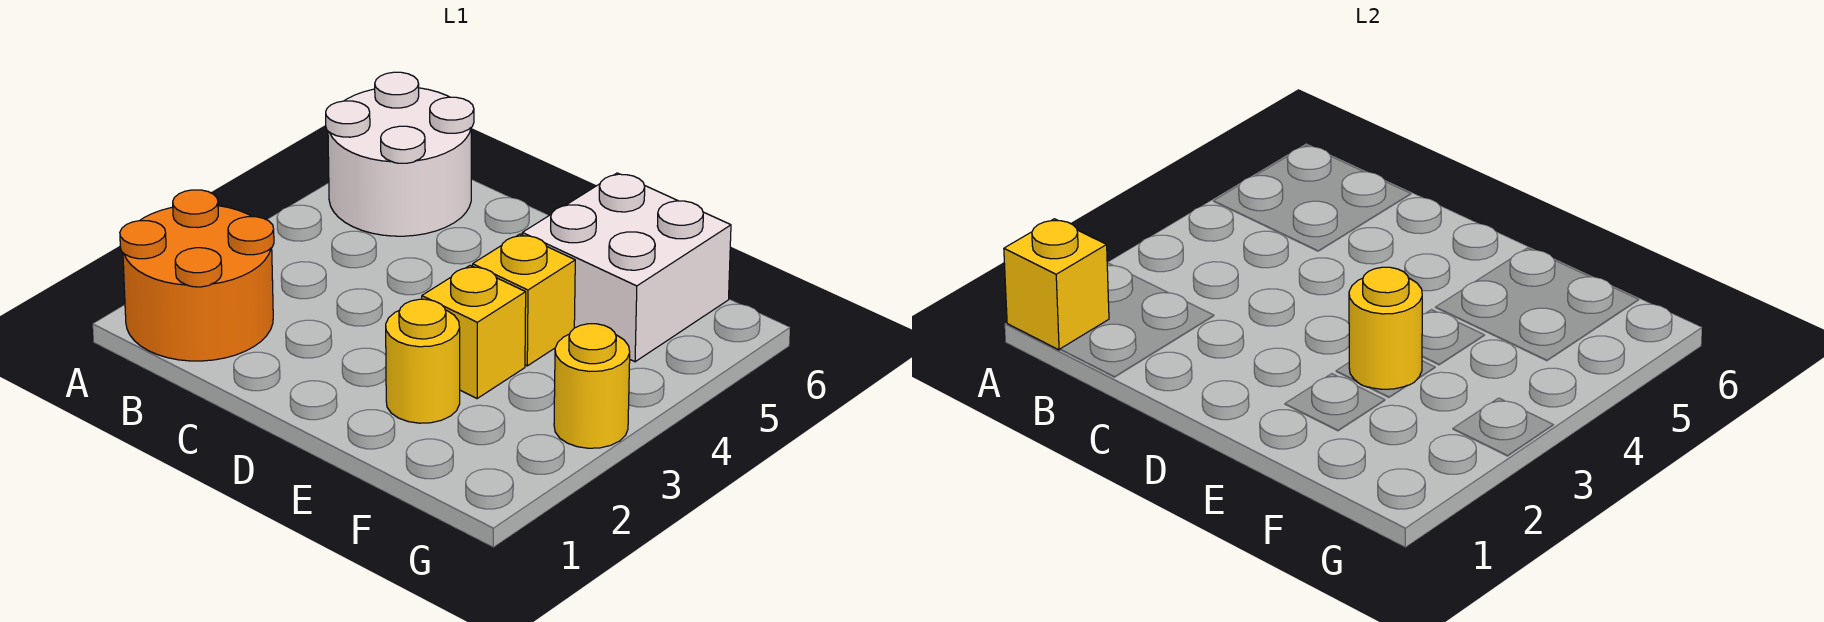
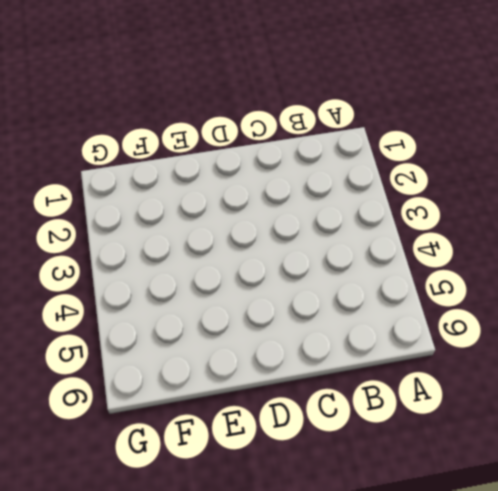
none -> orange round brick A1:B2 level 1
none -> white round brick A5:B6 level 1

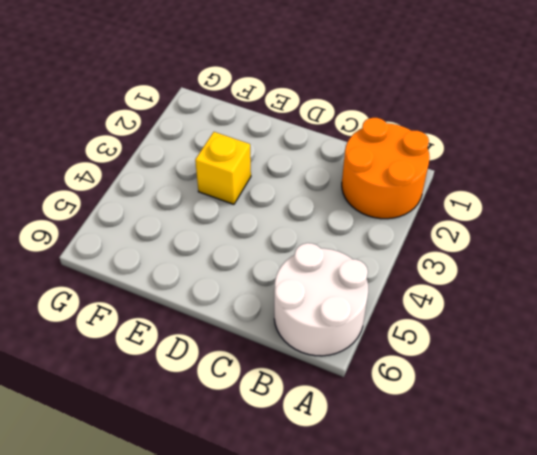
none -> yellow round brick E2 level 1
none -> yellow brick E4 level 1

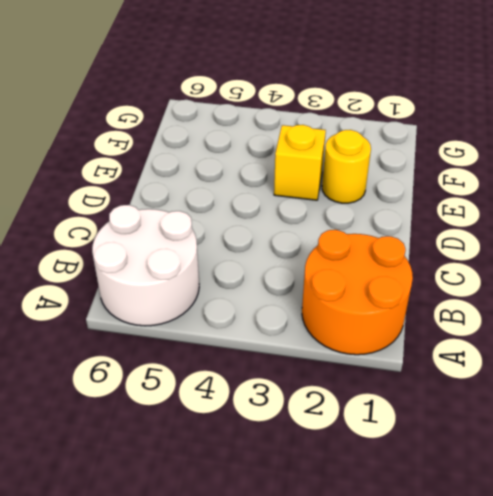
none -> yellow brick E4 level 1
none -> white brick E5:F6 level 1

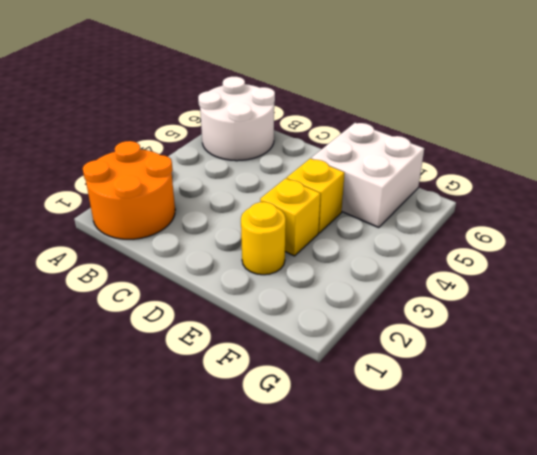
none -> yellow round brick G3 level 1
none -> yellow brick A1 level 2

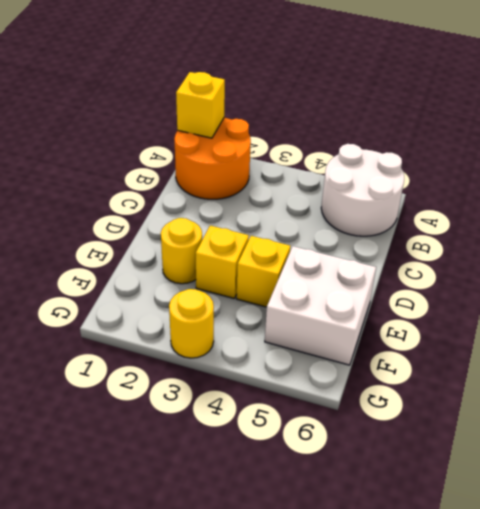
none -> yellow round brick E3 level 2

